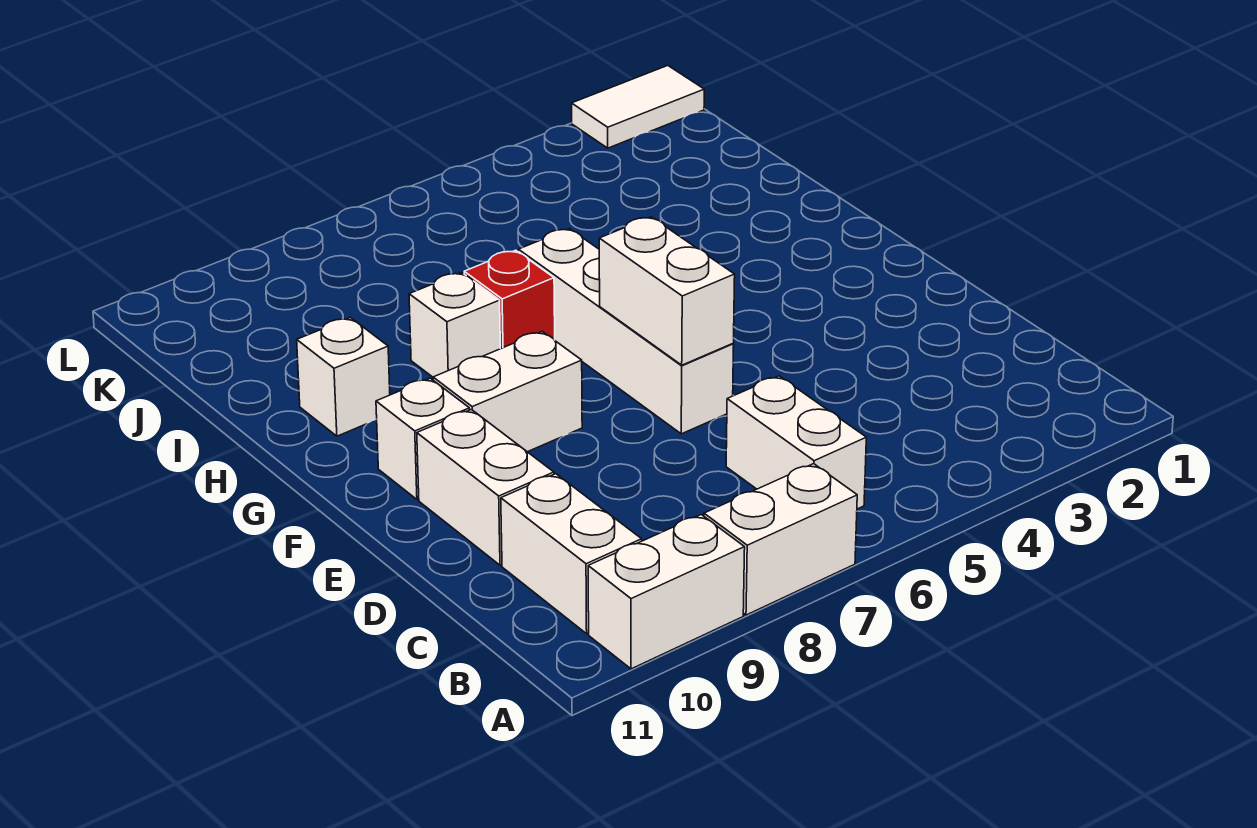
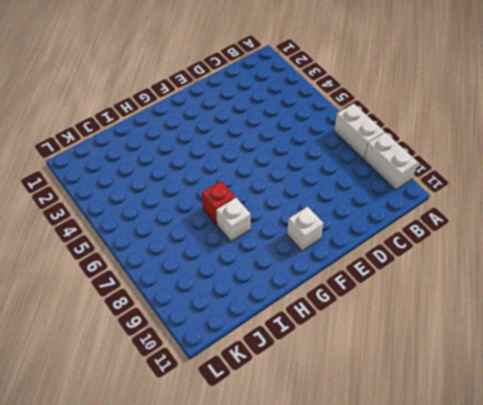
none -> white brick B6:C6 level 1
none -> white brick B10:C10 level 1
none -> white brick D10:E10 level 1

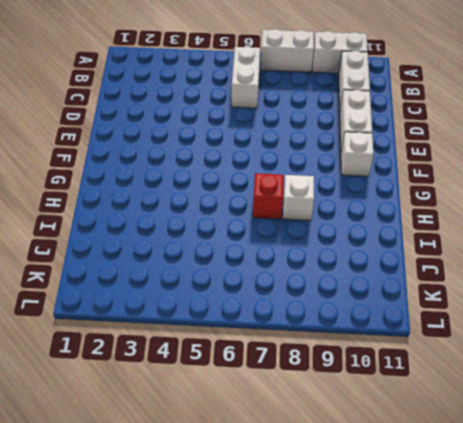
none -> white brick E6:H6 level 1
none -> white brick F8:F9 level 1
none -> white brick H10 level 1

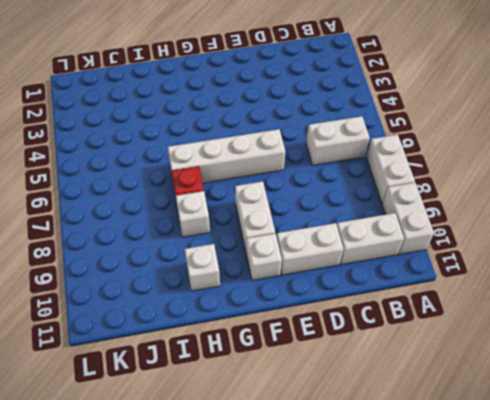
none -> white tile L1:L2 level 1
none -> white brick E6:F6 level 2

